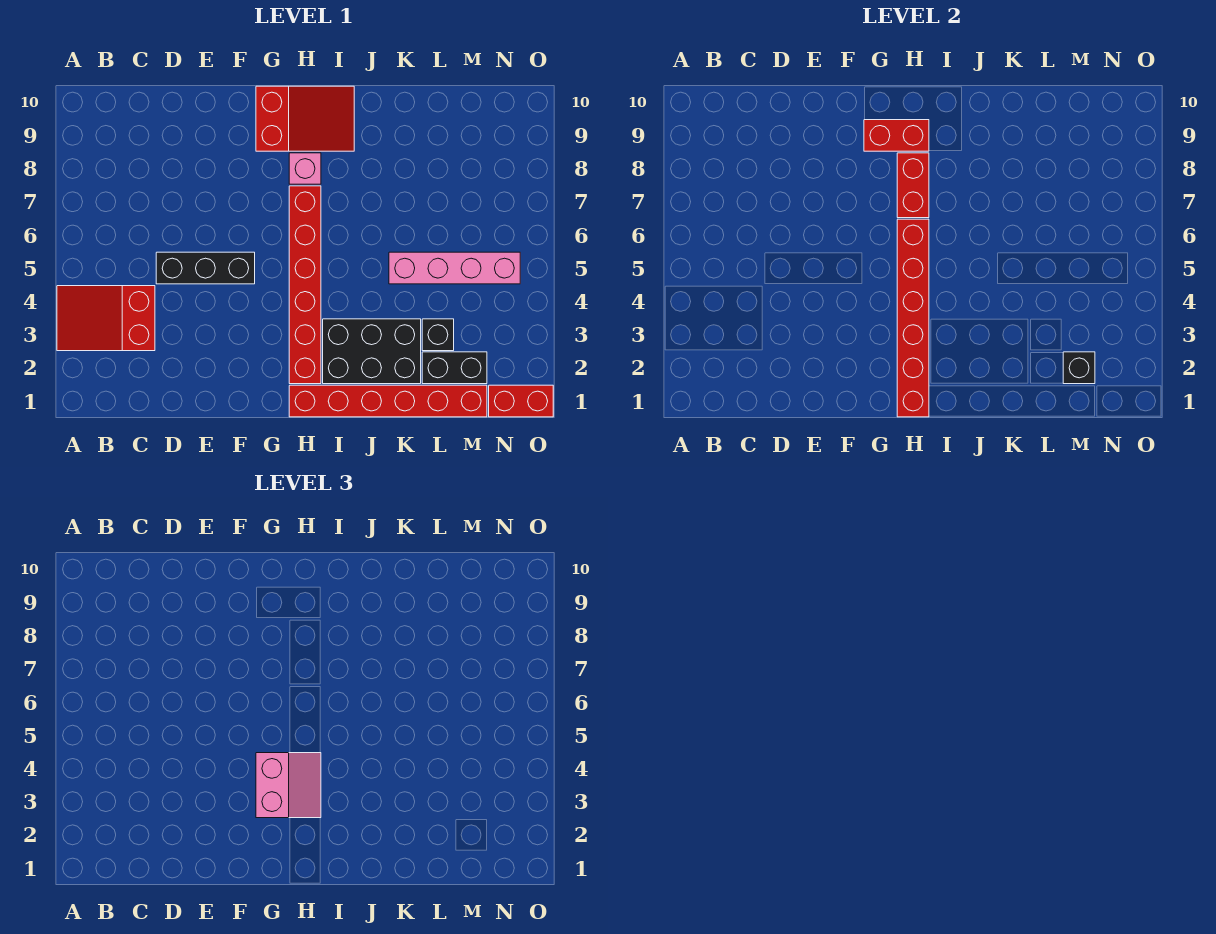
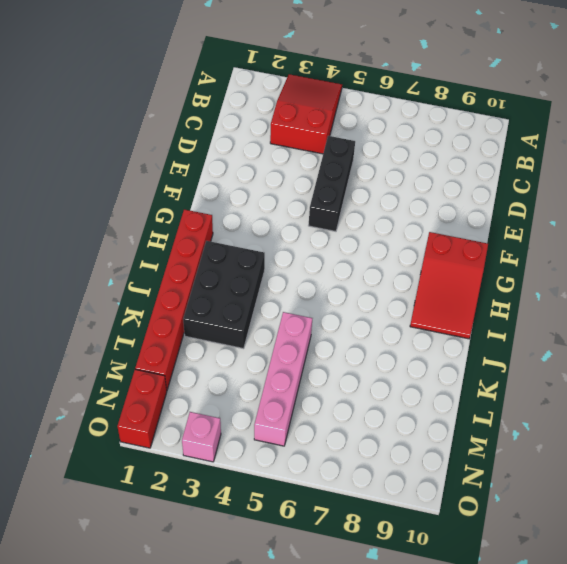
pink brick O3 level 1 -> pink brick H8 level 1
none -> red brick H2:H7 level 1
none -> black brick L2:M2 level 1
none -> black brick L3 level 1

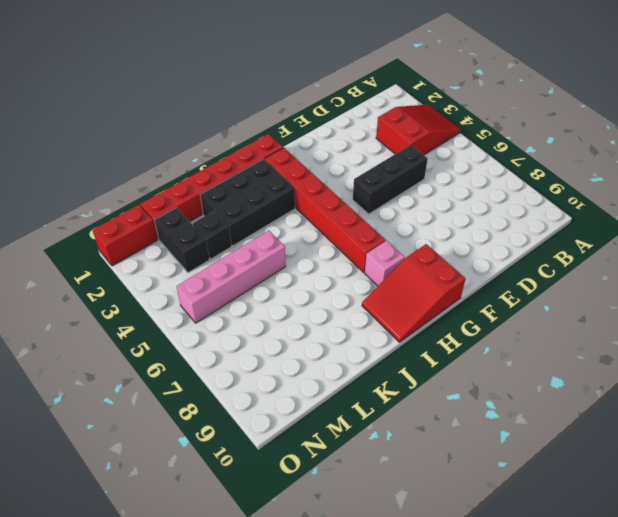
black brick M2:M3 level 1 -> black brick L2:M2 level 1
none -> red brick G9:H9 level 2
none -> red brick H1:H6 level 2
none -> red brick H7:H8 level 2

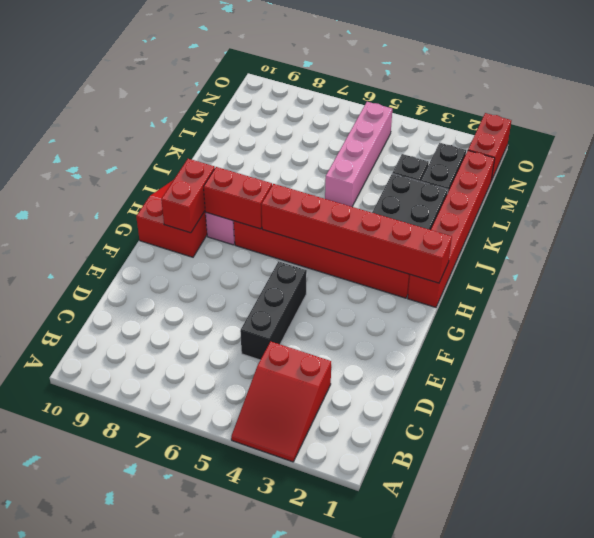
none -> black brick M2 level 2
none -> pink slope G3:H4 level 3 top G

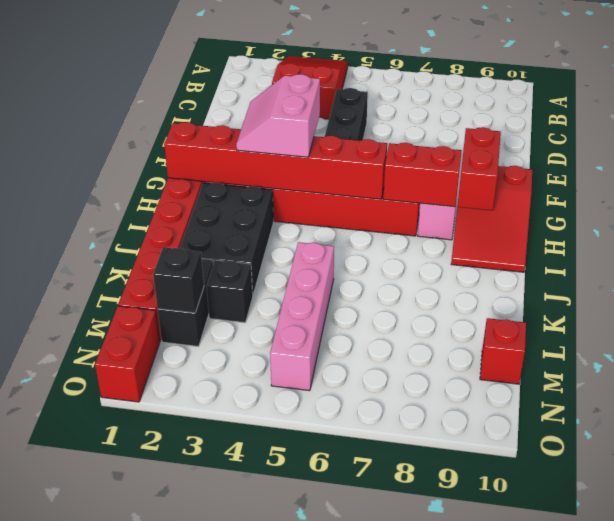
pink slope G3:H4 level 3 top 4 -> pink slope G3:H4 level 3 top G
red brick M10 level 1 -> none

